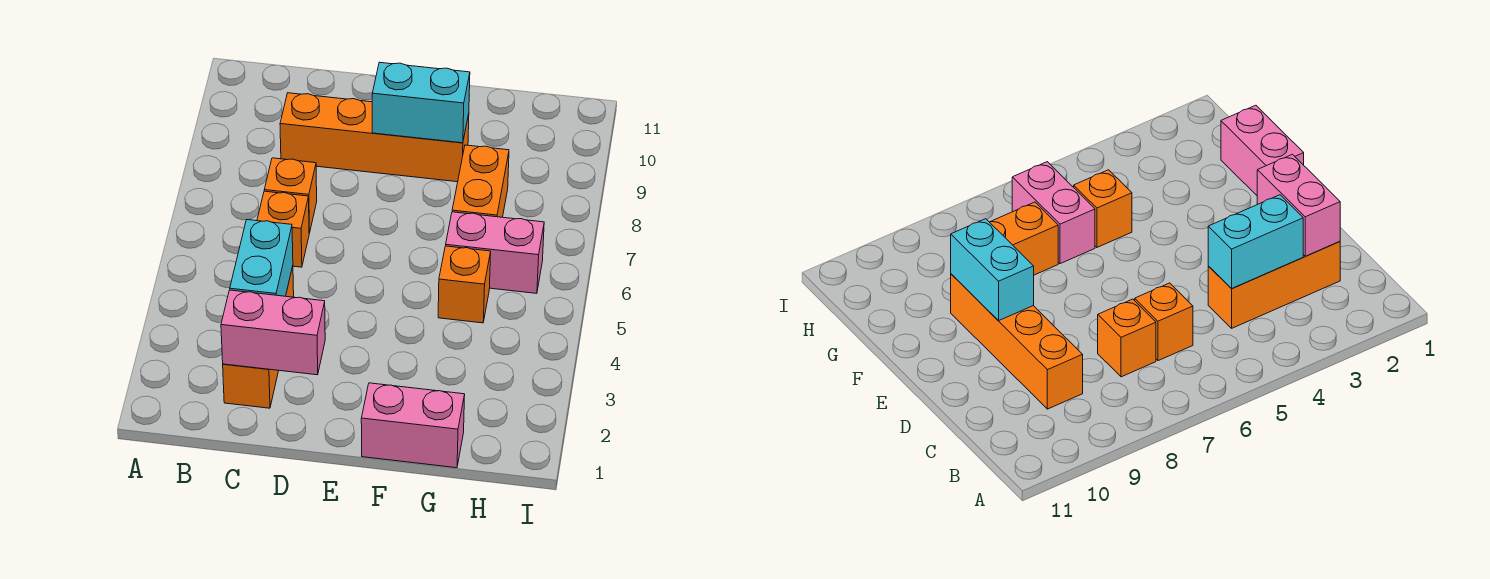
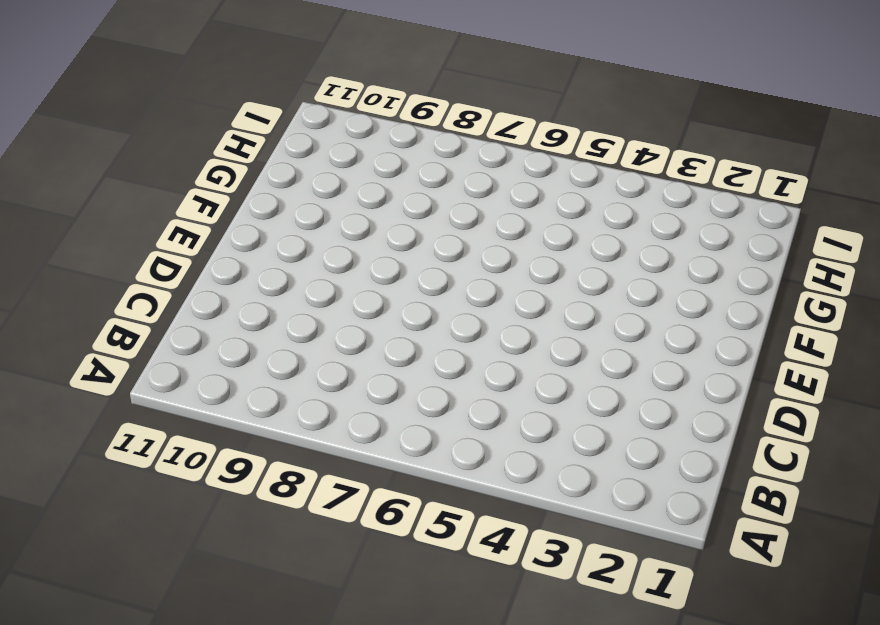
none -> orange brick C2:C4 level 1
none -> orange brick C6 level 1

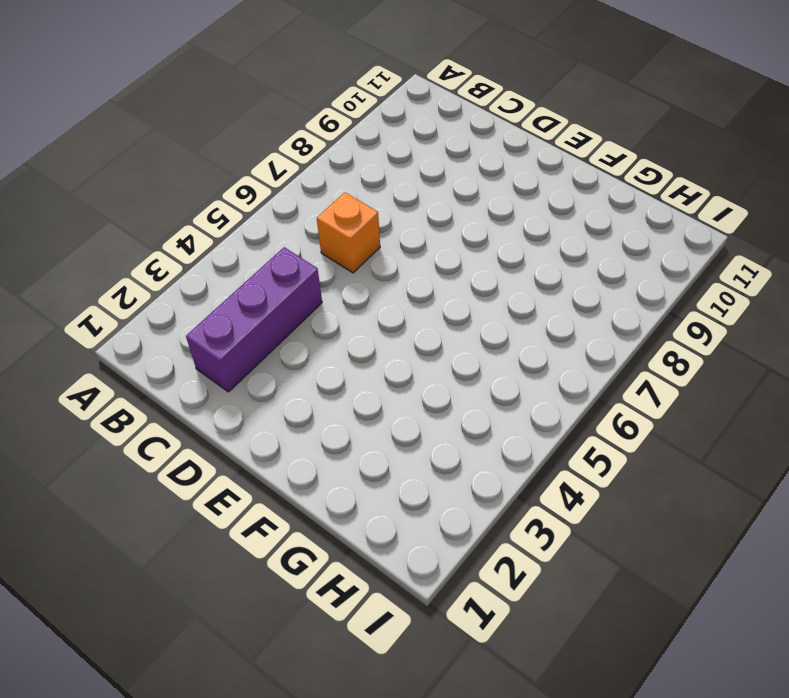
purple brick C2:C4 level 1 -> orange brick C2:C4 level 1
none -> orange brick C7 level 1
none -> orange brick C9:F9 level 1

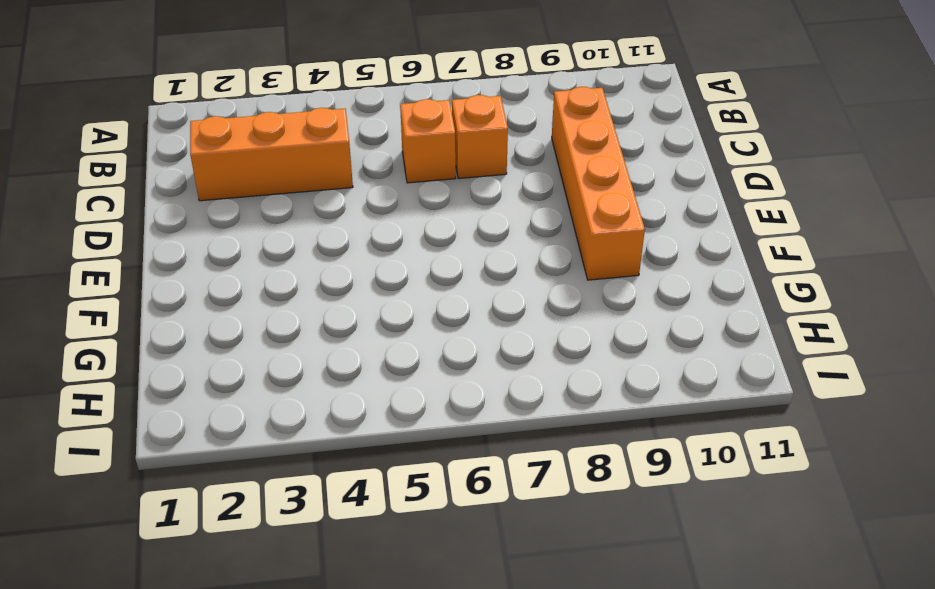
none -> pink brick F1:G1 level 1
none -> orange brick G5 level 1

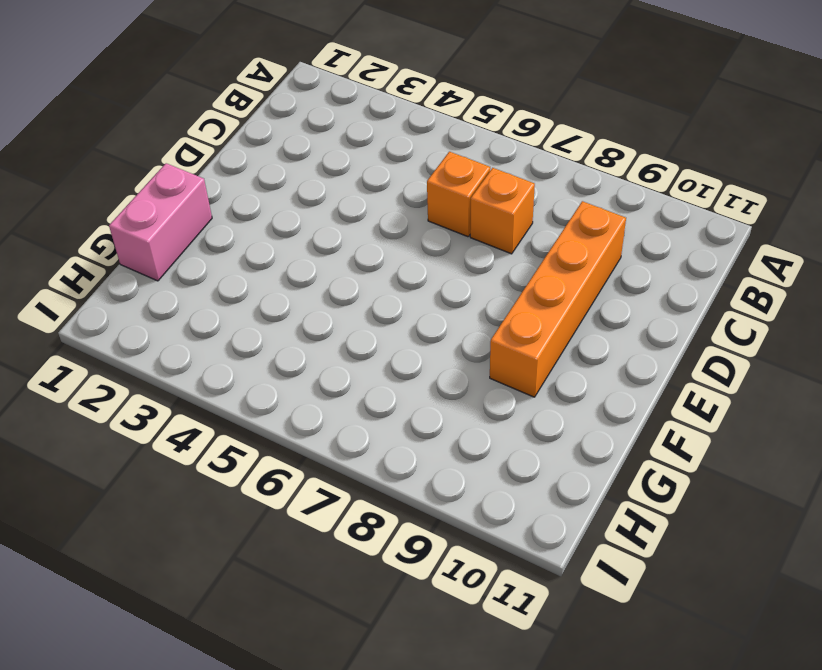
none -> orange brick C2:C4 level 1
none -> orange brick G5 level 1

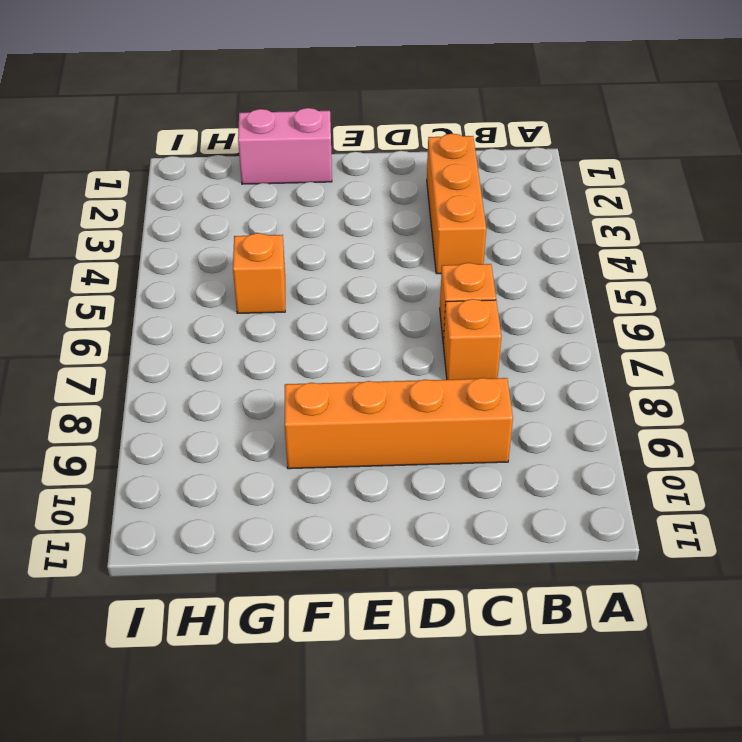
none -> pink brick G6:H6 level 1
none -> orange brick G7:G8 level 1

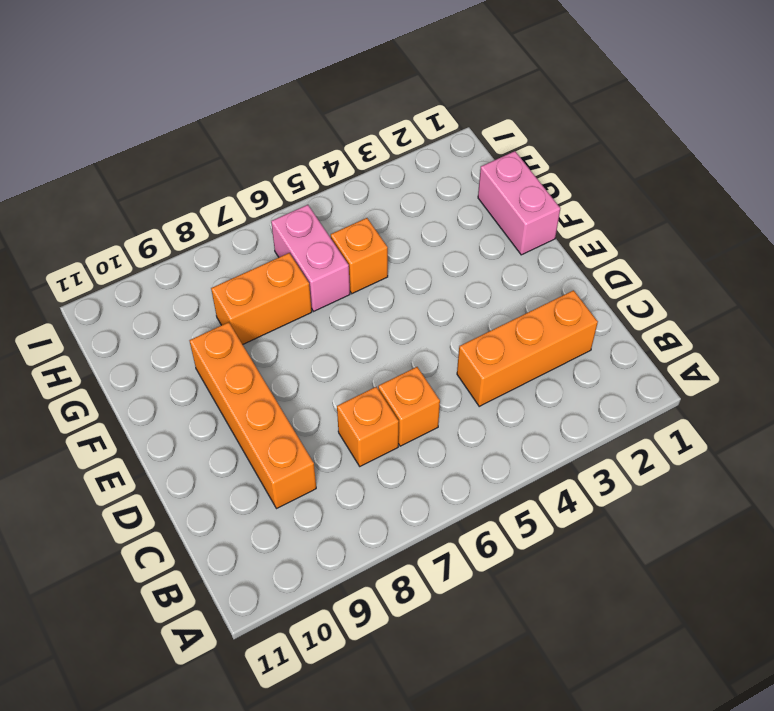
none -> pink brick C2:D2 level 2
none -> cyan brick C3:C4 level 2

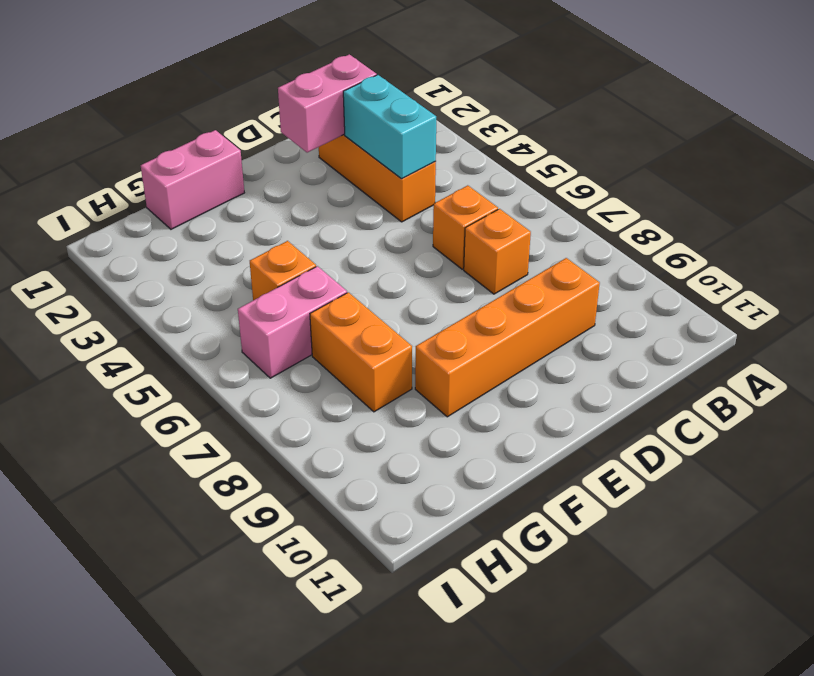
none -> cyan brick E9:F9 level 2

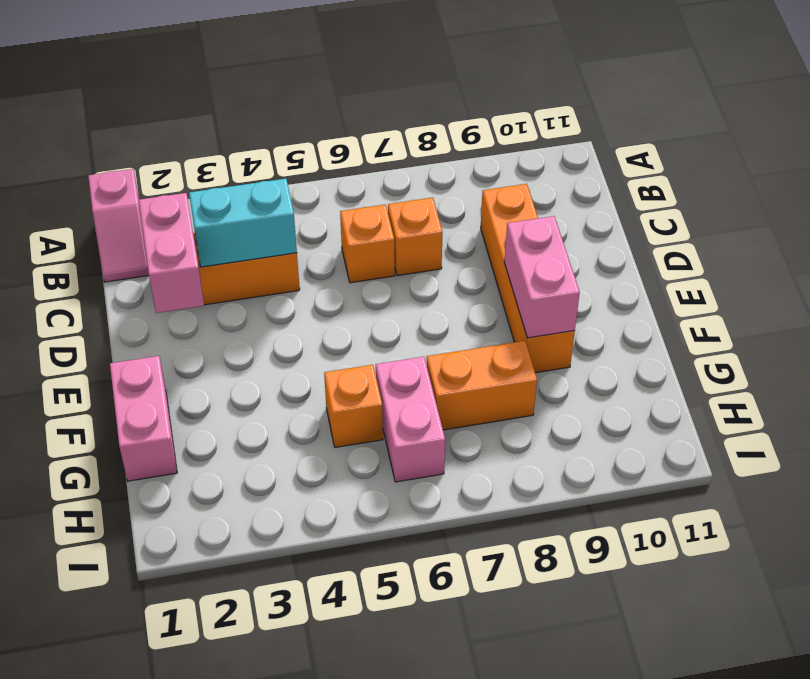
pink slope A1:B1 level 1 top A -> none
pink brick E9:F9 level 2 -> cyan brick E9:F9 level 2

